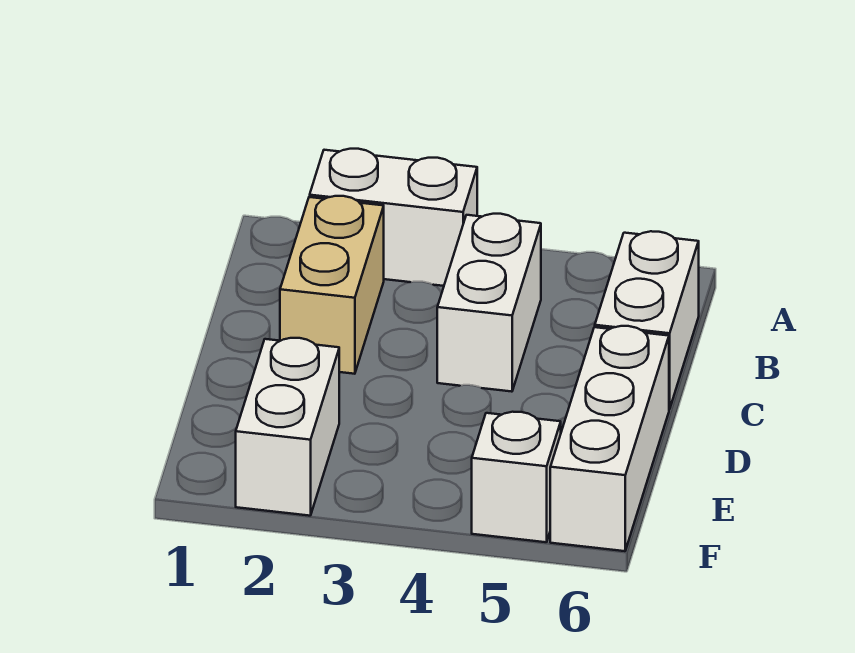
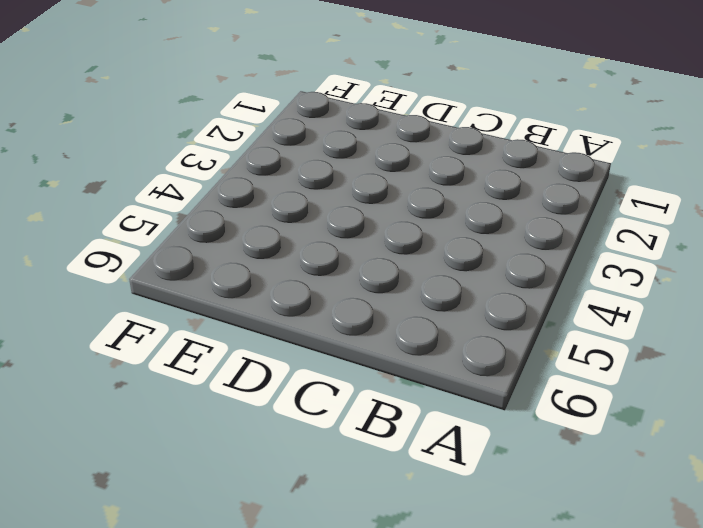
none -> white brick A2:A3 level 1
none -> tan brick B2:C2 level 1

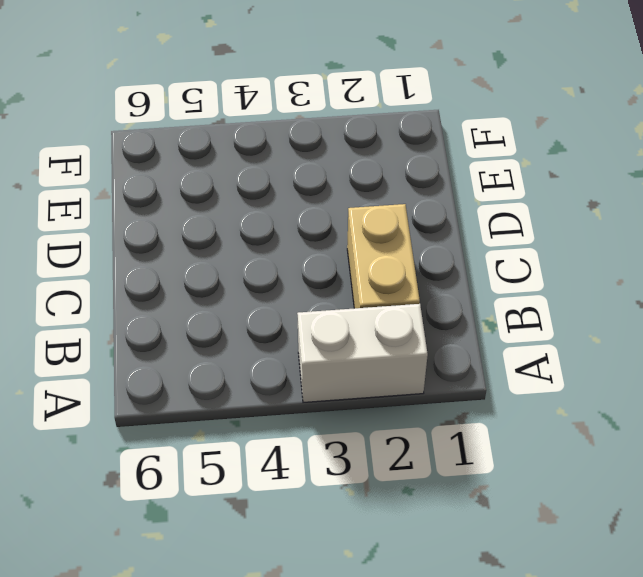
none -> white brick B4:C4 level 1
none -> white brick B6:C6 level 1

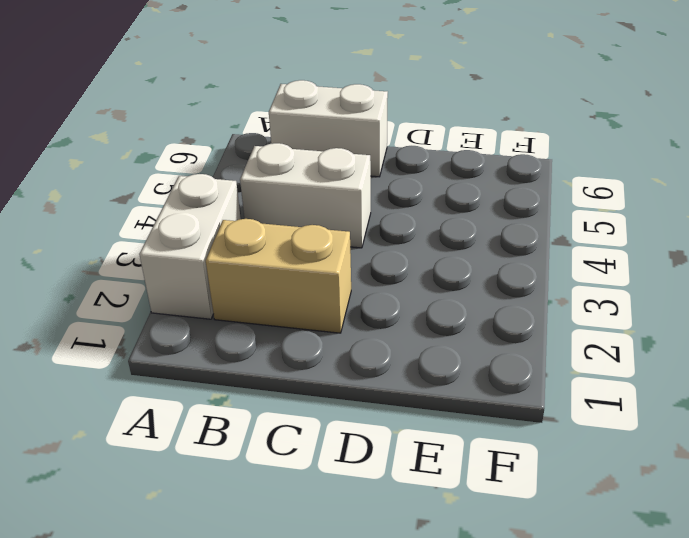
none -> white brick D6:F6 level 1
none -> white brick E2:F2 level 1

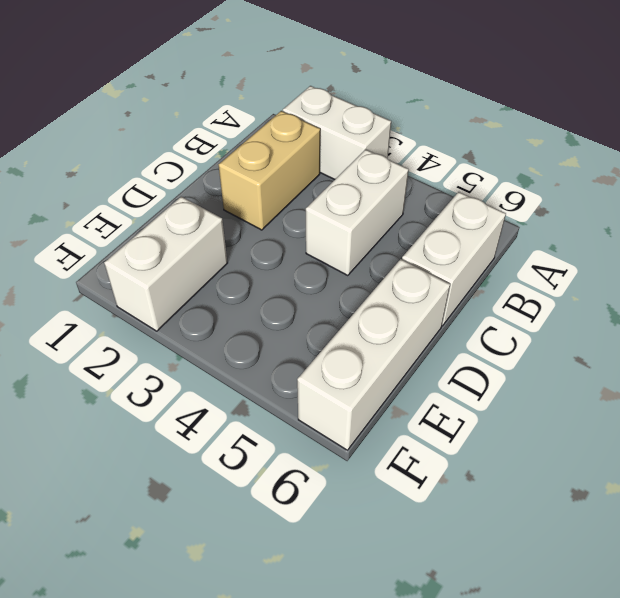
none -> white brick F5 level 1

